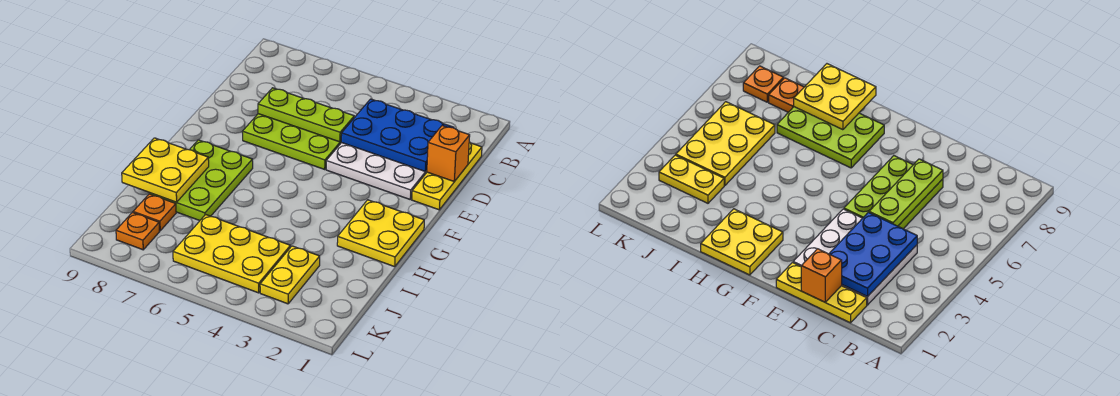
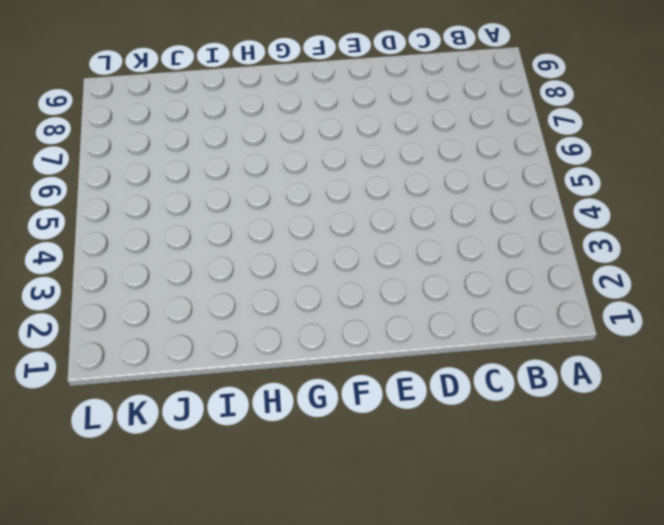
none -> yellow plate C1:E1 level 1
none -> white plate C2:E4 level 1
none -> lime plate D5:E7 level 1

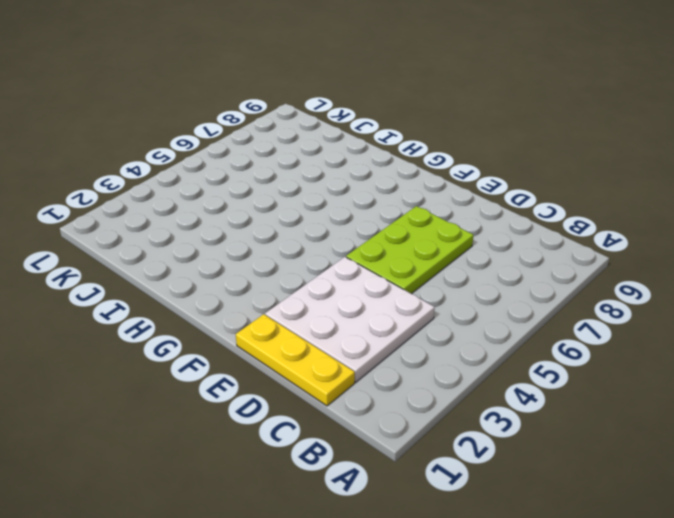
none -> yellow plate G1:H2 level 1
none -> lime plate G7:I8 level 1
none -> yellow plate J3:K3 level 1

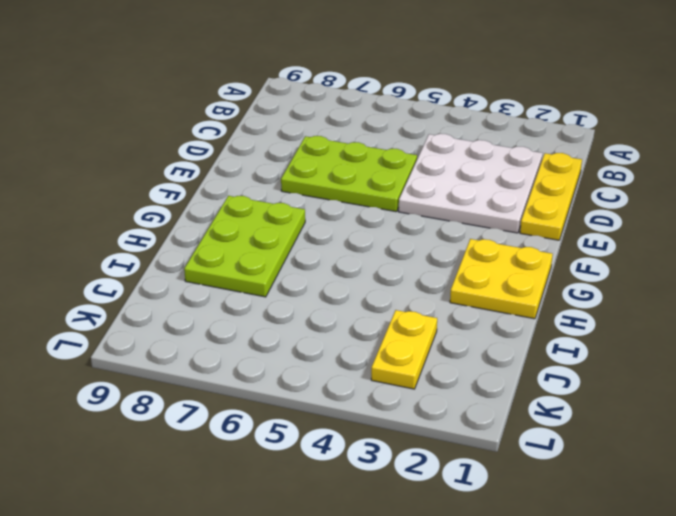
none -> yellow plate J4:K6 level 1
none -> orange plate J8 level 1
none -> orange plate K8 level 1

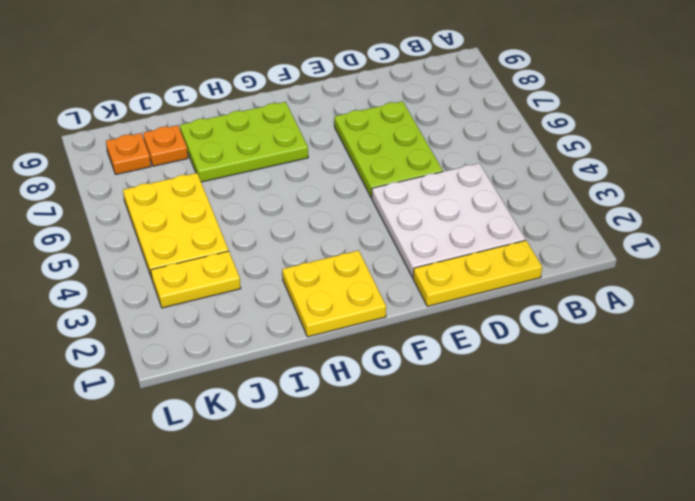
none -> blue plate C2:D4 level 2
none -> orange brick D1 level 2
none -> lime plate D5:D7 level 2

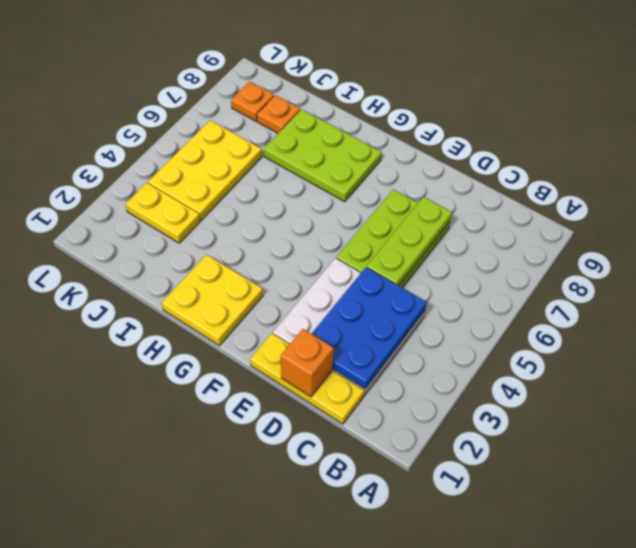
none -> yellow plate H8:I9 level 2

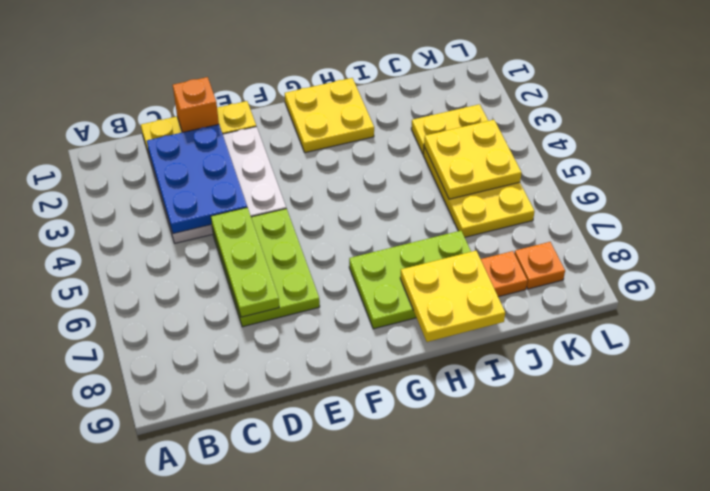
yellow plate J4:K5 level 2 -> none

